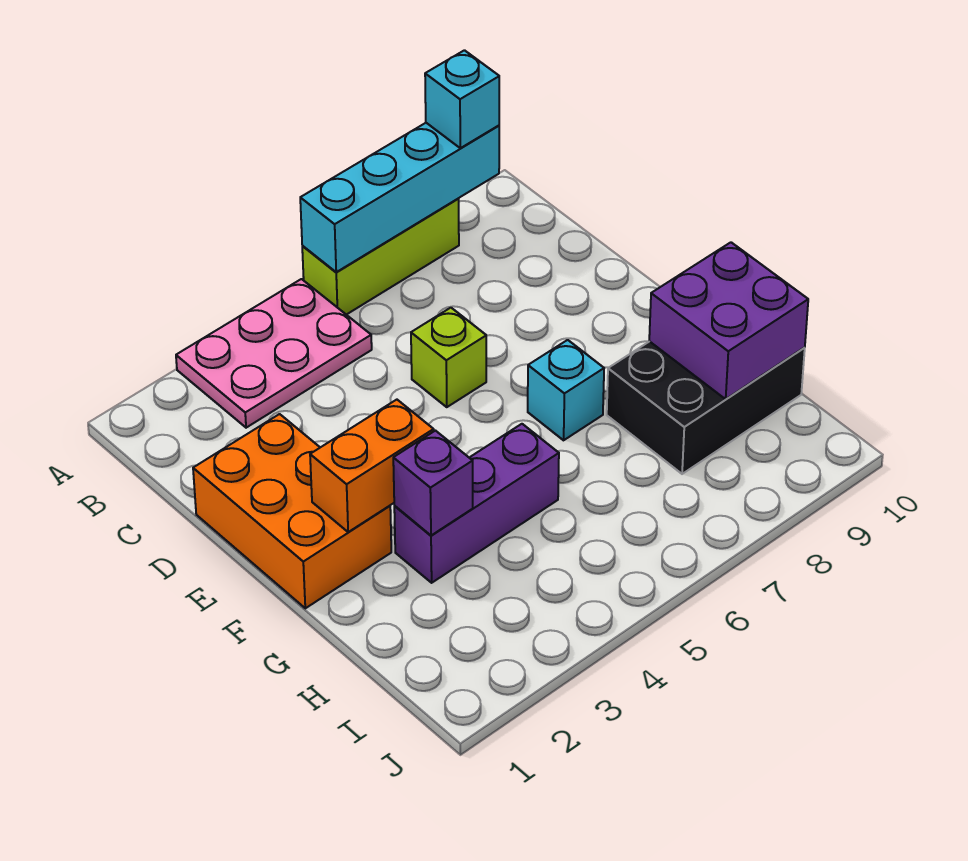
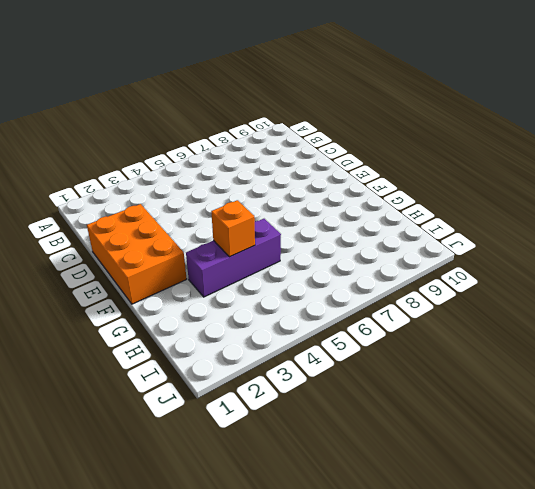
orange brick G4 level 2 -> none
none -> pink plate A3:B5 level 1
none -> lime brick A6:A8 level 1
none -> lime brick D6 level 1

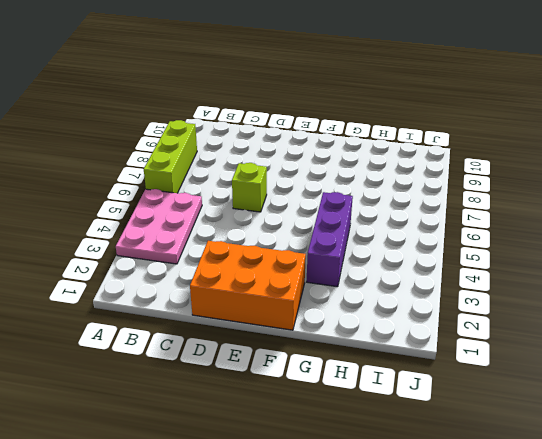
none -> cyan brick F7 level 1
none -> black brick G8:H10 level 1
none -> cyan brick A6:A9 level 2

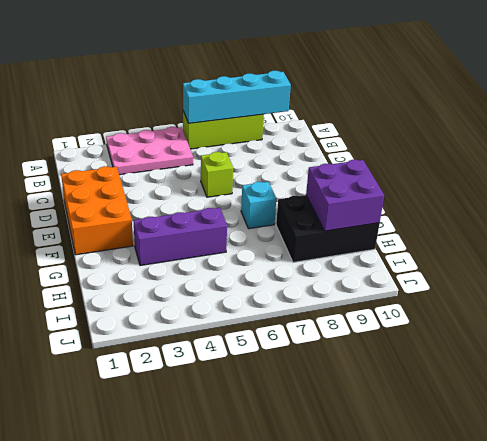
none -> orange brick F2:F3 level 2
none -> purple brick G3 level 2
none -> cyan brick A9 level 3

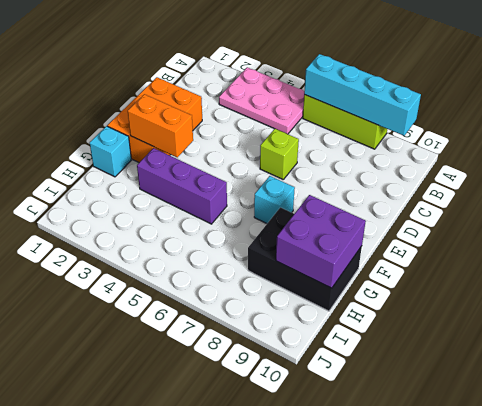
cyan brick G1 level 1 -> cyan brick A9 level 3
none -> purple brick G3 level 2

